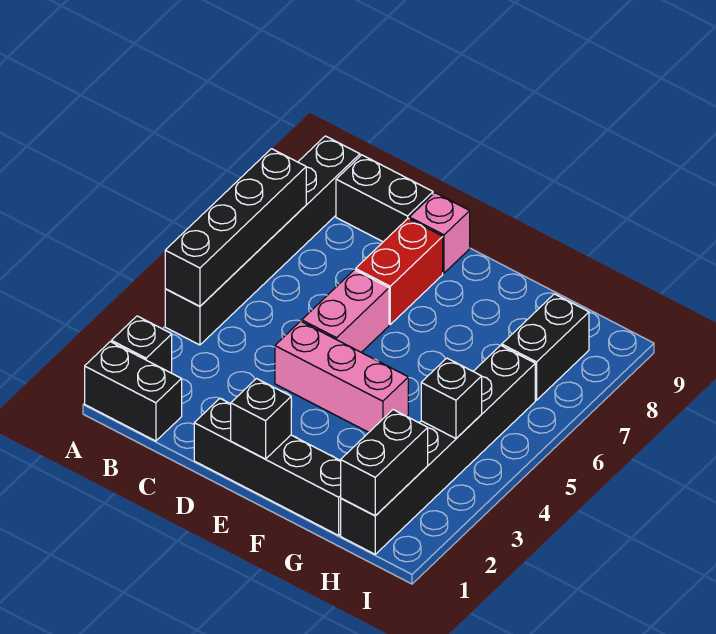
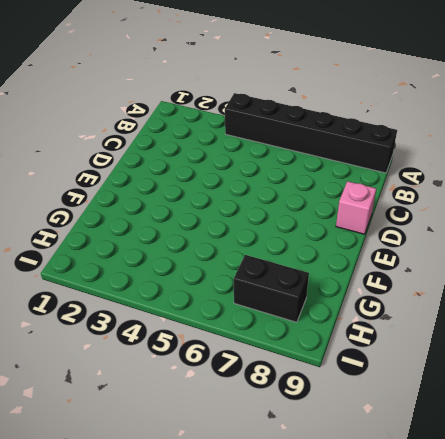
none -> black brick A1:B1 level 1
none -> black brick A2 level 1
none -> black brick B9:C9 level 1

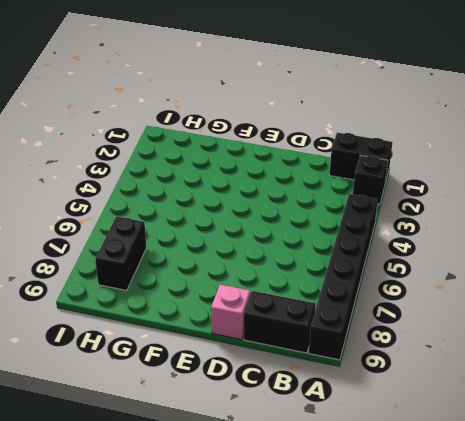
none -> black brick D1:G1 level 1
none -> pink brick D4:F4 level 1
none -> pink brick D5:D6 level 1

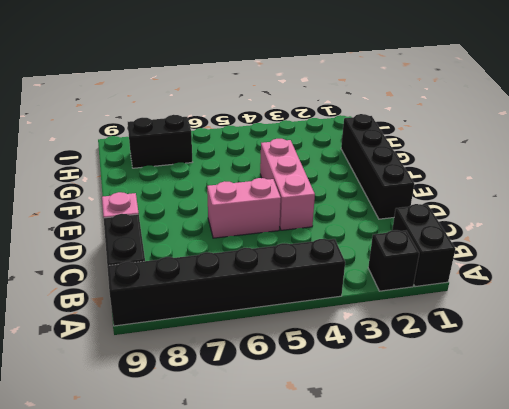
none -> red brick D7:D8 level 1
none -> black brick H1:H6 level 1
none -> black brick A4:A7 level 2

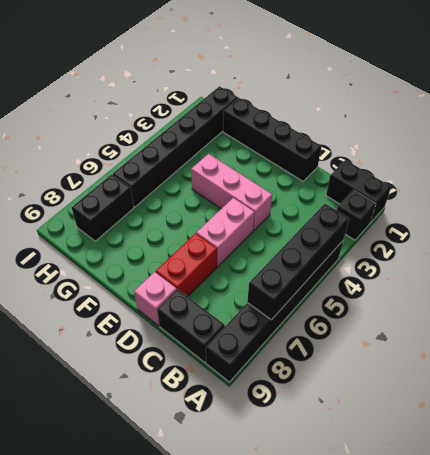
none -> black brick E1 level 2
none -> black brick H1:H2 level 2
none -> black brick H4 level 2

